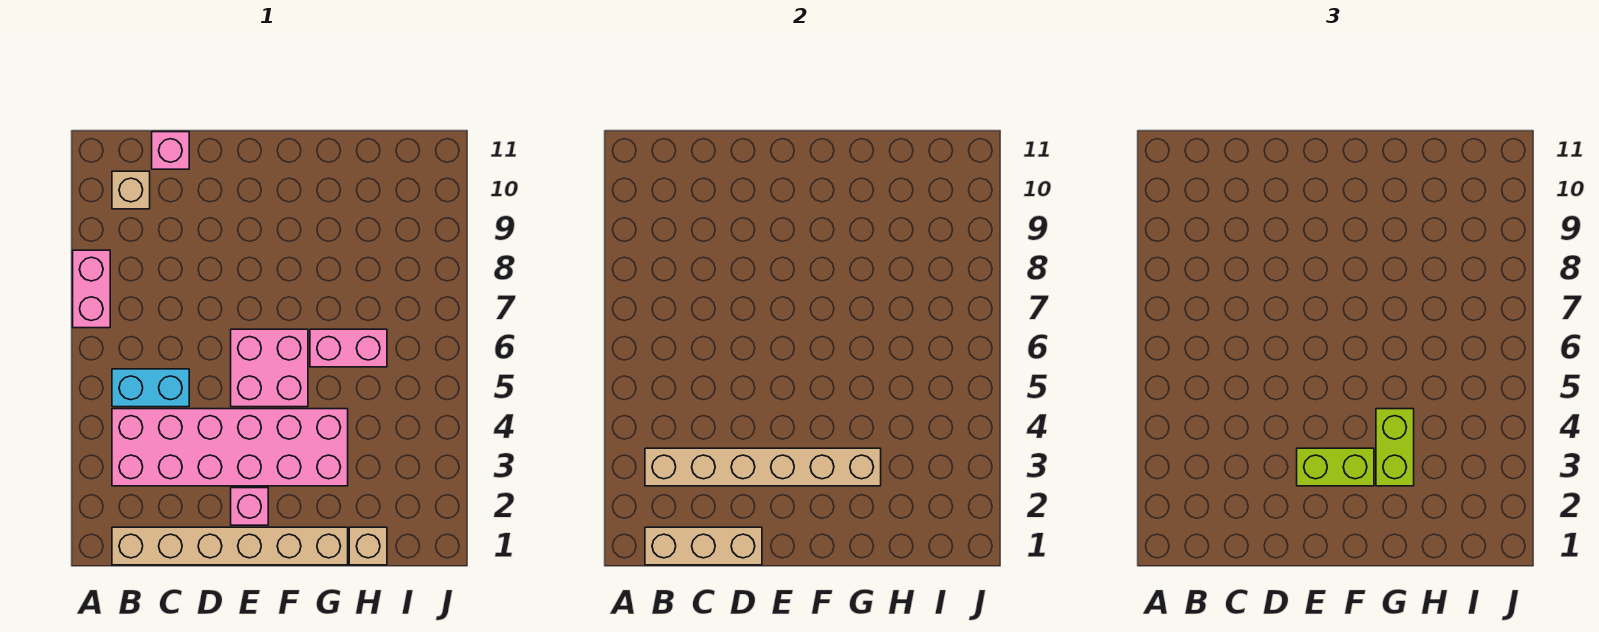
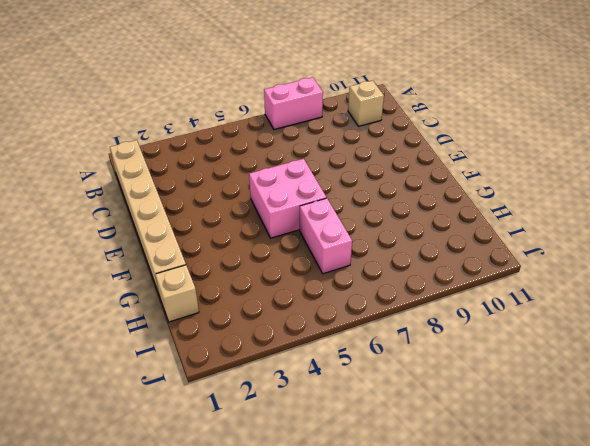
none -> pink brick B3:G4 level 1
none -> cyan brick B5:C5 level 1
none -> pink brick C11 level 1

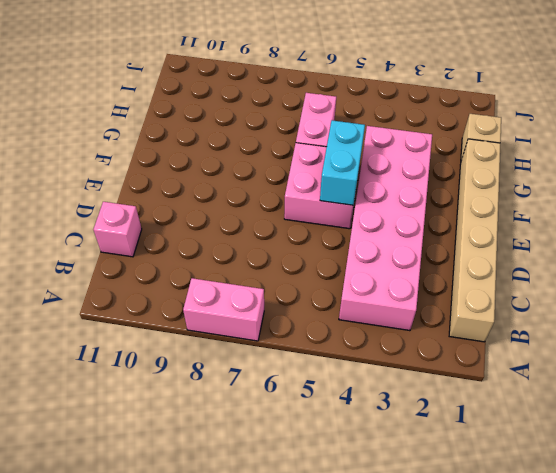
cyan brick E5:F5 level 2 -> cyan brick B5:C5 level 1
none -> tan brick B10 level 1
none -> pink brick E2 level 1
none -> tan brick B1:D1 level 2

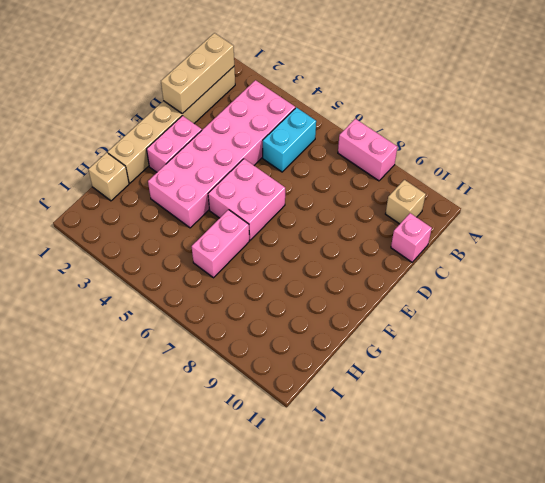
pink brick E2:F2 level 1 -> pink brick E2 level 1
none -> tan brick B3:G3 level 2
none -> lime brick E3:F3 level 3
none -> lime brick G3:G4 level 3

